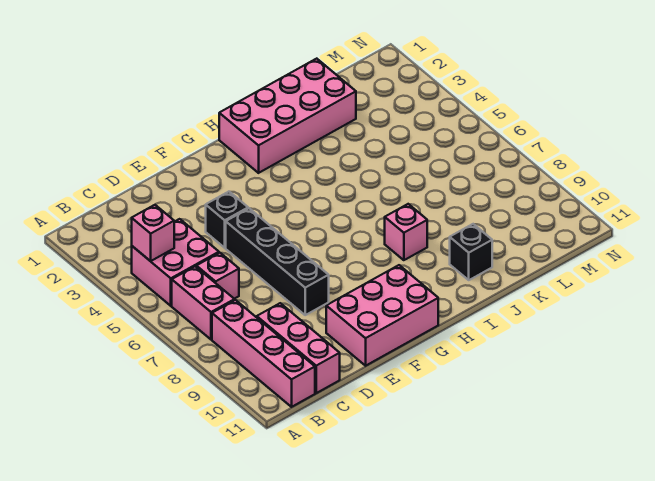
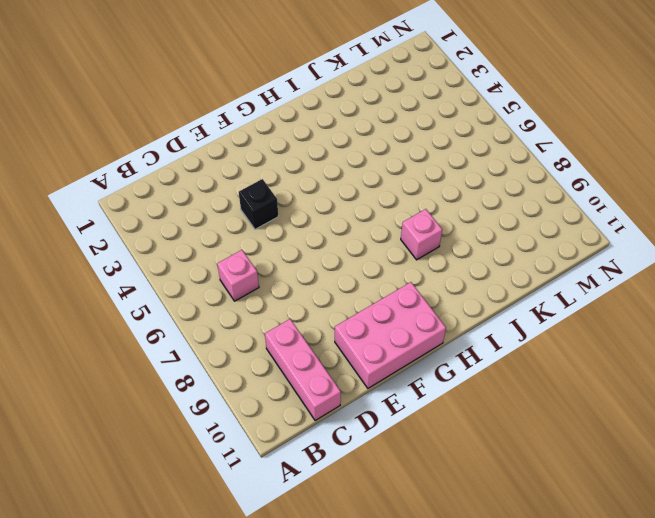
none -> pink brick B4:C5 level 1
none -> pink brick B6:B7 level 1
none -> pink brick B8:B11 level 1

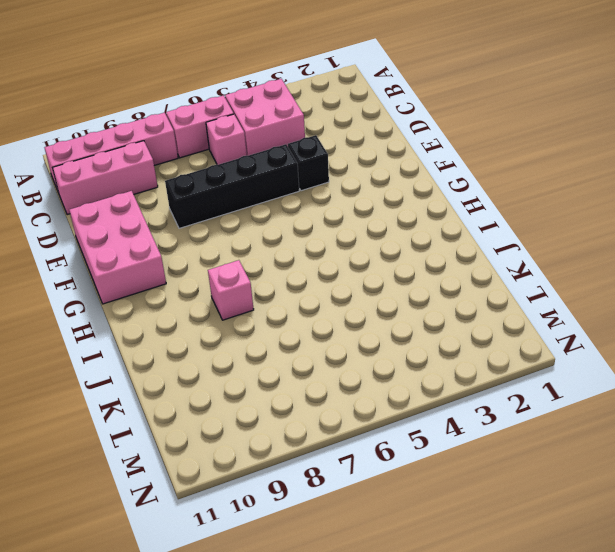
none -> pink brick H1:K2 level 1
none -> black brick J10 level 1
none -> pink brick B4 level 2

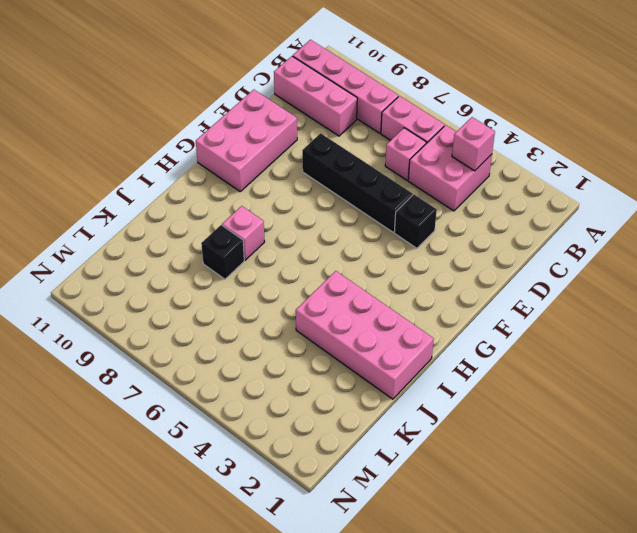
pink brick I1:J4 level 1 -> pink brick H1:K2 level 1
black brick J8 level 1 -> black brick J10 level 1

